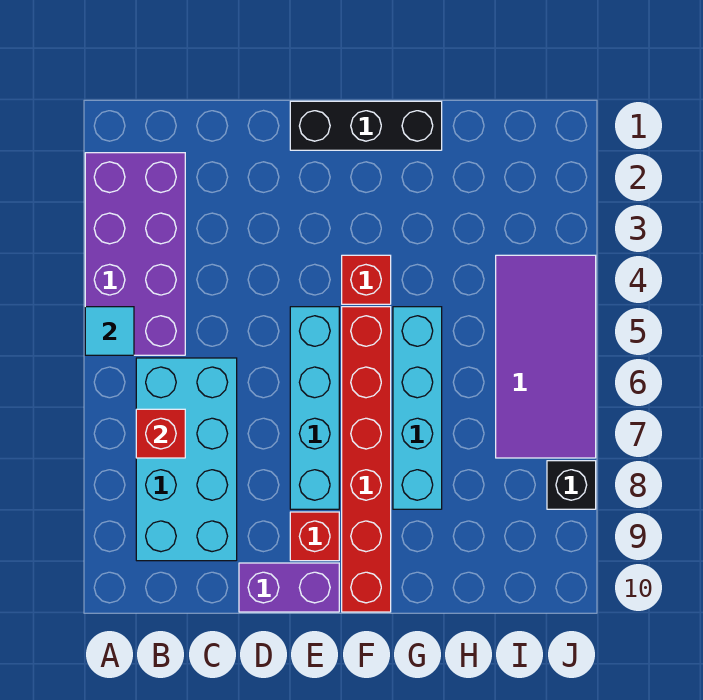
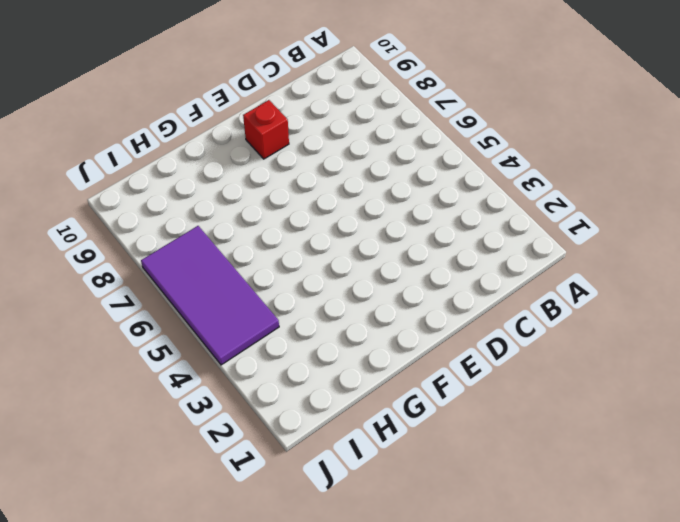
none -> purple brick A2:B5 level 1
none -> cyan brick B6:C9 level 1
none -> purple brick D10:E10 level 1

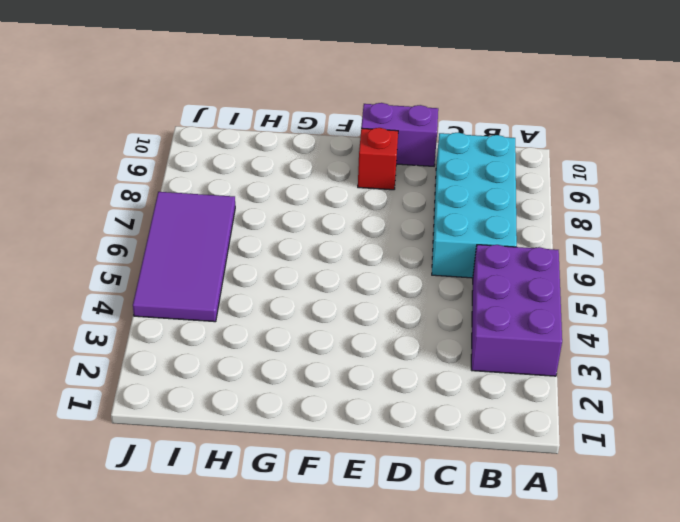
purple brick A3:B5 level 1 -> purple brick A2:B5 level 1
none -> black brick E1:G1 level 1
none -> cyan brick E5:E8 level 1
none -> red brick F4 level 1

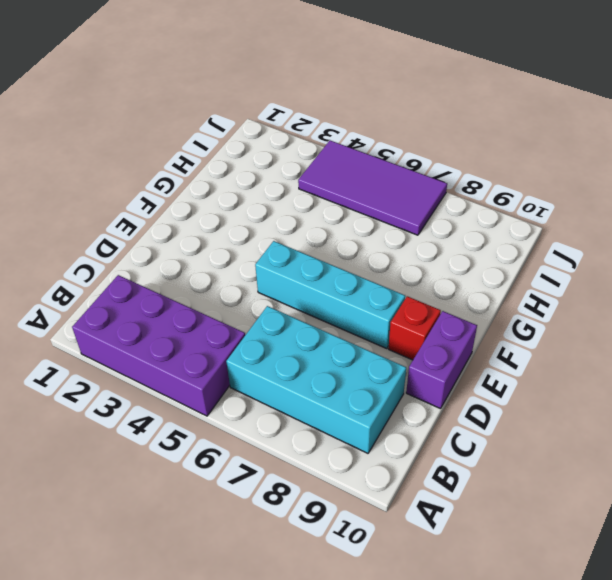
none -> black brick E1:G1 level 1
none -> red brick F4 level 1
none -> red brick F5:F10 level 1

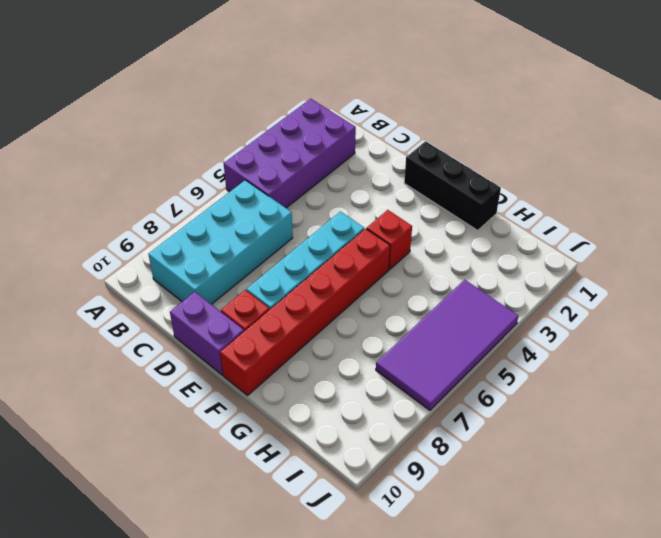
none -> cyan brick G5:G8 level 1
none -> black brick J8 level 1
none -> cyan tile A5 level 2

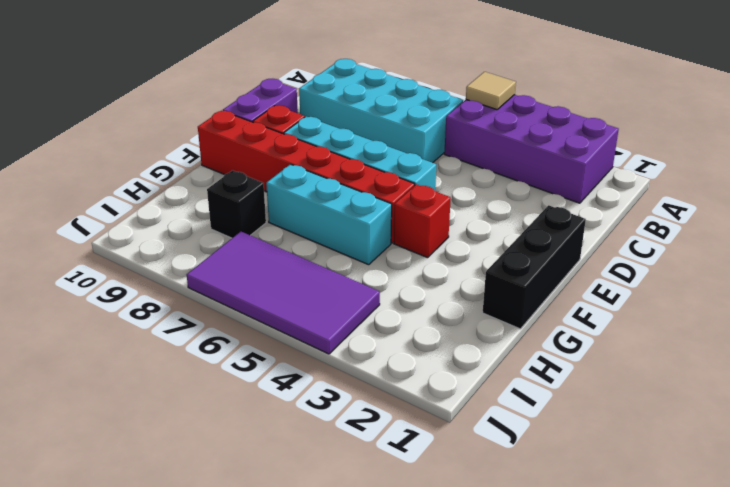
tan tile A5 level 2 -> cyan tile A5 level 2
cyan brick G5:G7 level 1 -> cyan brick G5:G8 level 1
black brick H8 level 1 -> black brick J8 level 1
none -> red brick B7 level 2

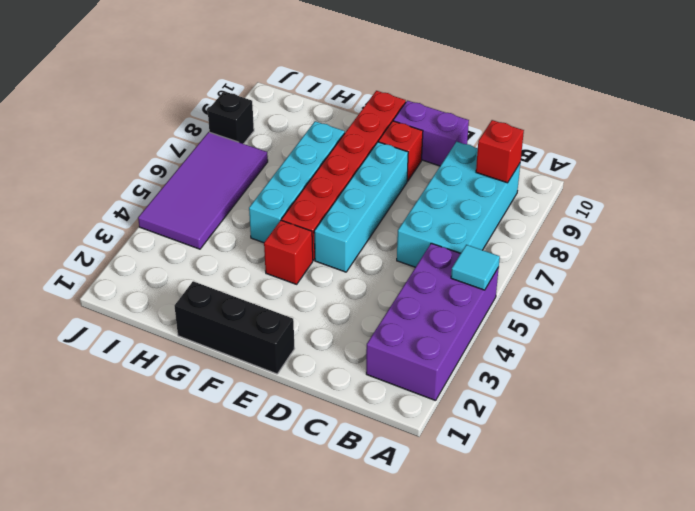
red brick B9 level 2 -> red brick B7 level 2

